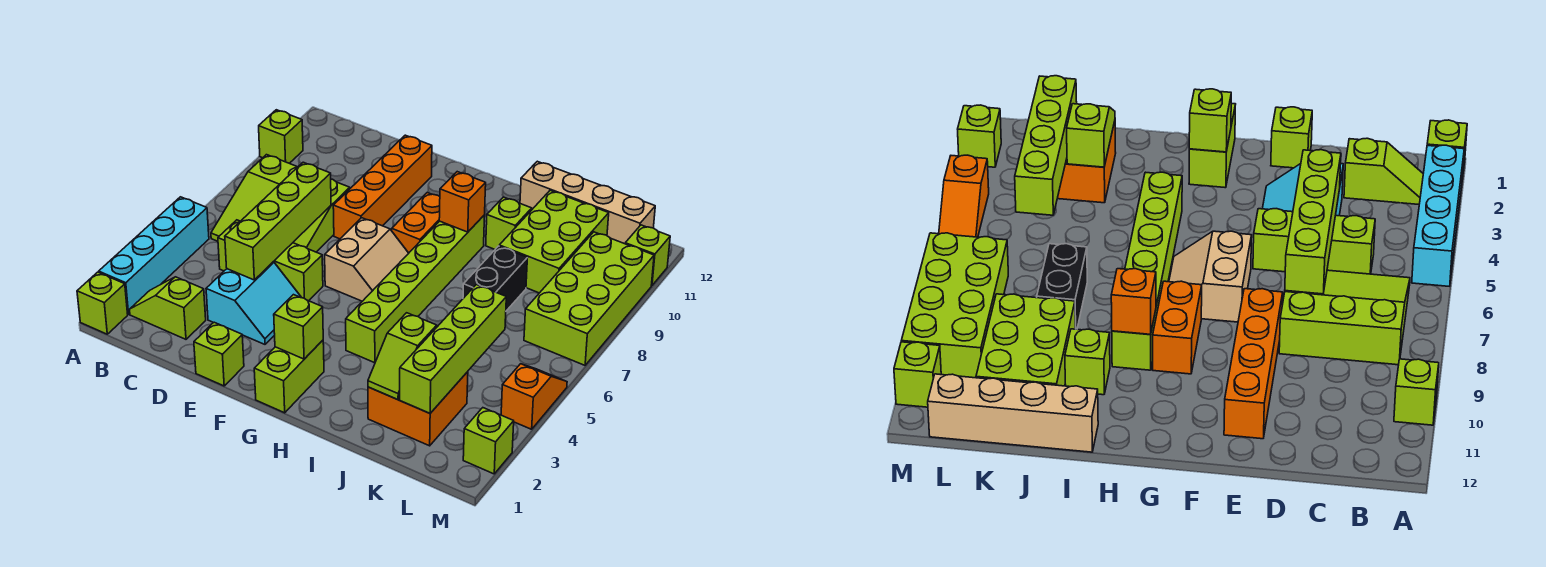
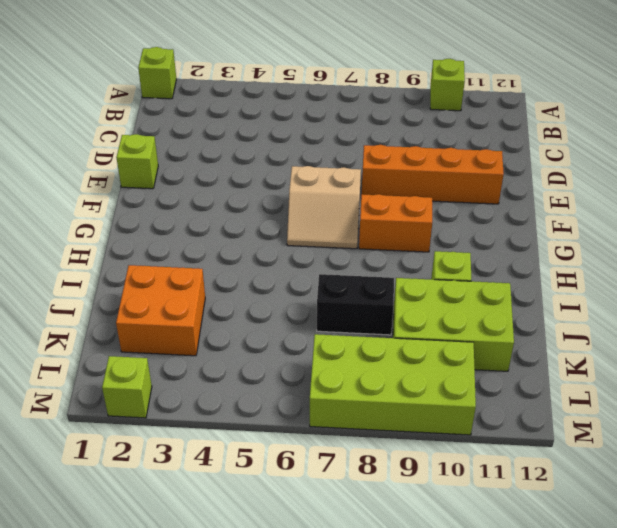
none -> cyan brick A2:A5 level 1
none -> lime slope B2:C2 level 1 top C
none -> lime slope B6:D8 level 1 top 8

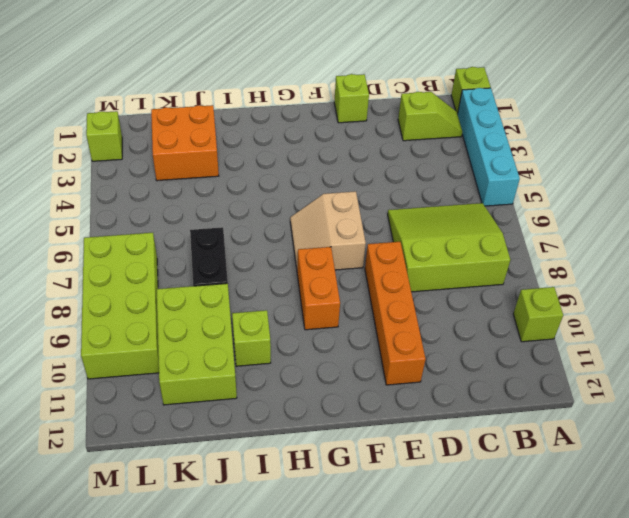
none -> lime brick C5:E5 level 1
none -> cyan slope D3:E4 level 1 top D
none -> lime brick G1:G2 level 1

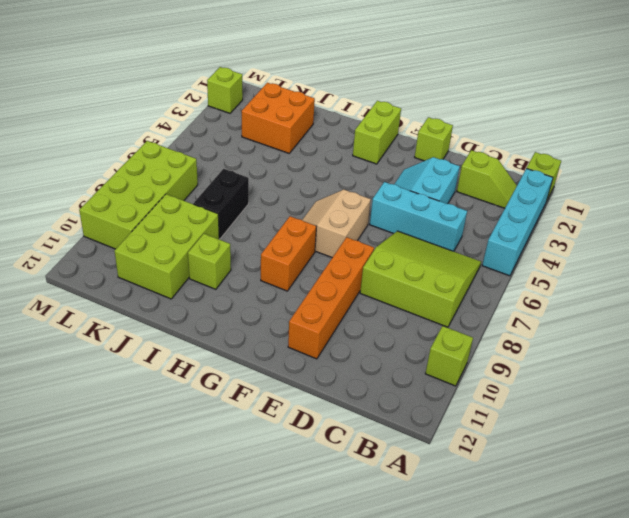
cyan brick C5:E5 level 1 -> lime brick C5:E5 level 1
none -> lime brick H4:H9 level 1
none -> tan brick I12:L12 level 1
none -> orange slope M4:M5 level 1 top 4

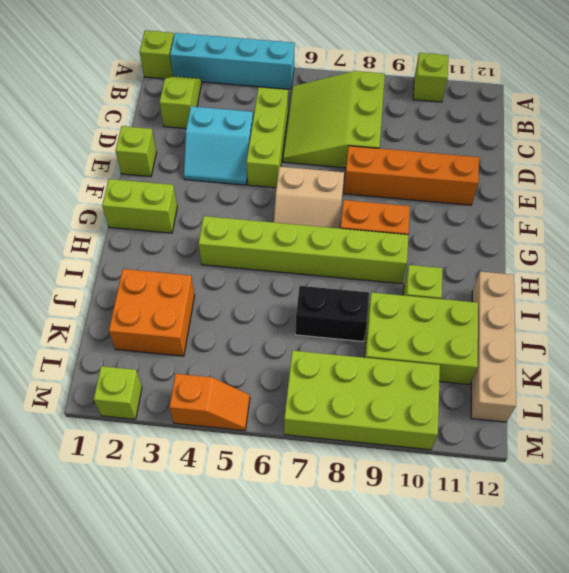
none -> lime brick M11 level 1
none -> lime brick D4:D7 level 2
none -> lime brick G2 level 2

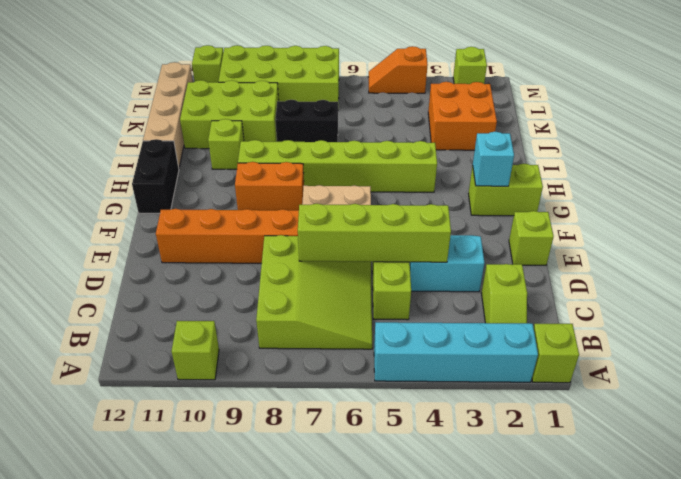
cyan brick G2 level 2 -> lime brick G2 level 2
black brick G12:H12 level 1 -> none
none -> orange brick H9 level 2
none -> lime slope J2:J3 level 2 top 3
none -> lime brick K2:K5 level 2

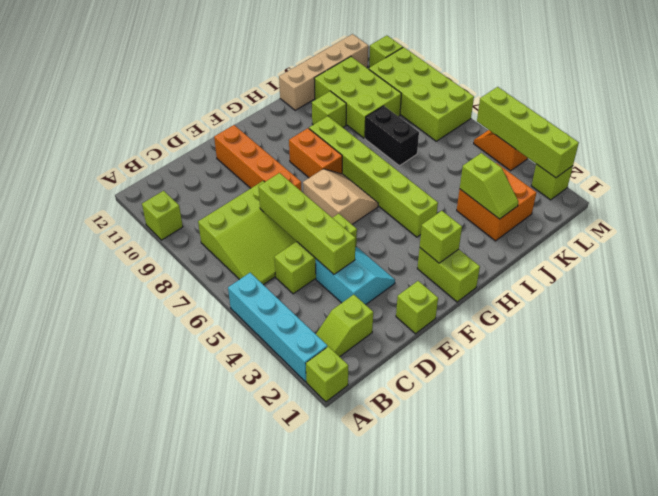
lime brick M2:M5 level 2 -> lime brick K2:K5 level 2
none -> orange brick H9 level 2

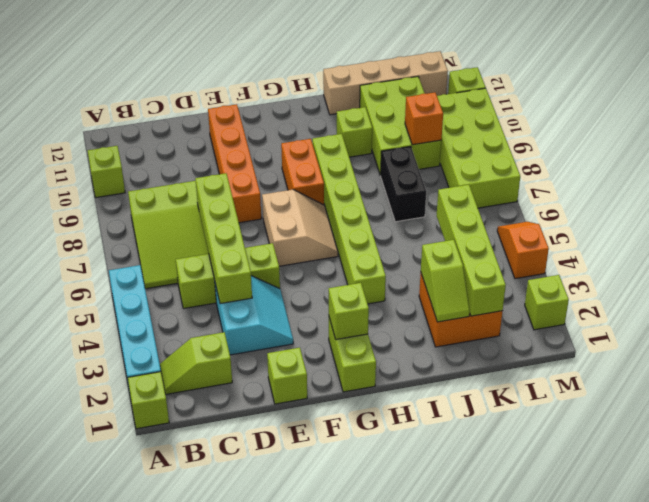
orange brick K9 level 2 -> orange brick H9 level 2

